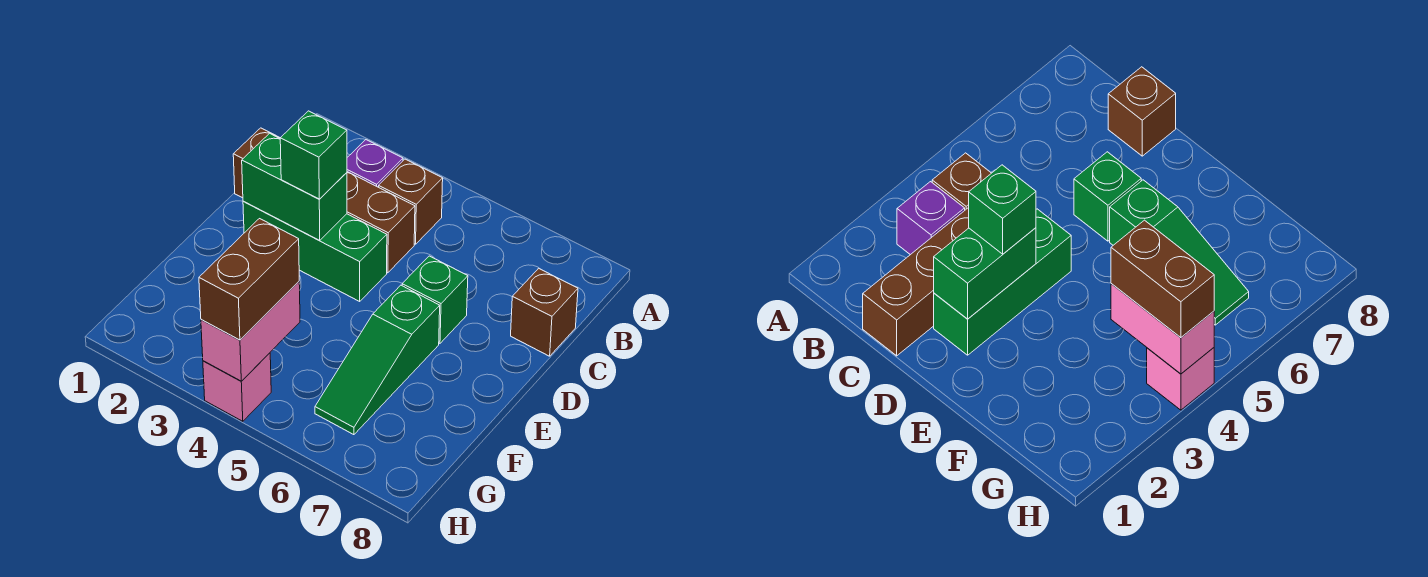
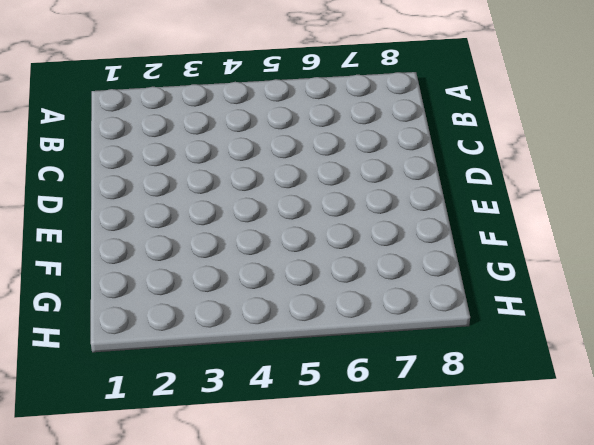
none -> purple brick B3 level 1
none -> brown brick B4 level 1
none -> brown brick C1:C4 level 1

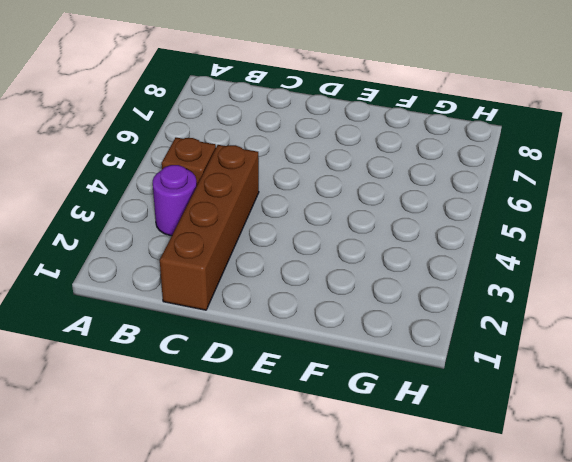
purple round brick B3 level 1 -> purple brick B3 level 1
none -> brown brick C8 level 1
none -> green brick D2:D4 level 1
none -> green brick D6 level 1

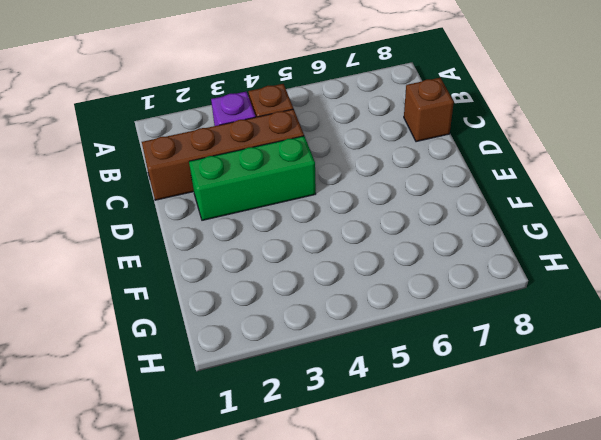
none -> green brick D6 level 1
none -> green slope E6:G6 level 1 top E
none -> pink brick H4 level 1

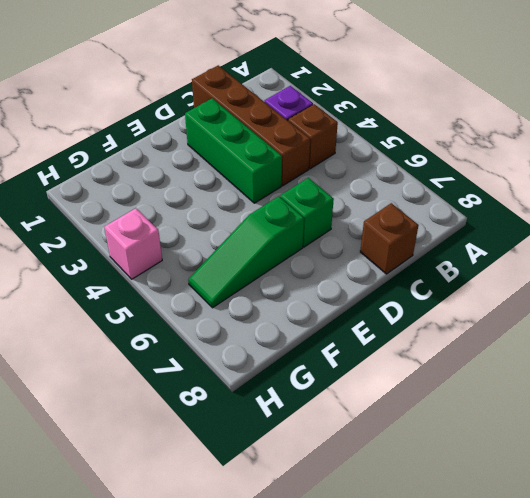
none -> green brick D2:D3 level 2
none -> pink brick G4:H4 level 2
none -> green brick D3 level 3

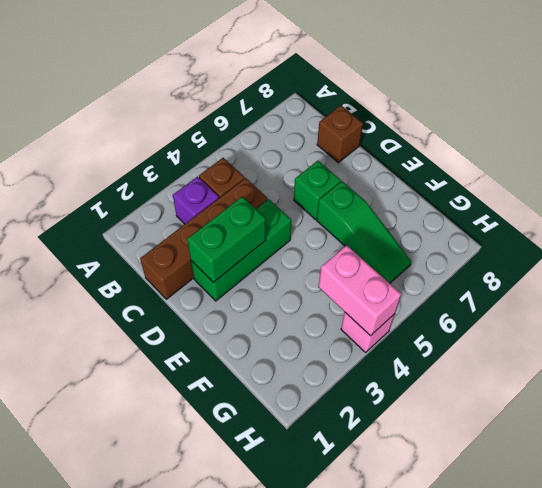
none -> green brick D3 level 3
none -> brown brick G4:H4 level 3

